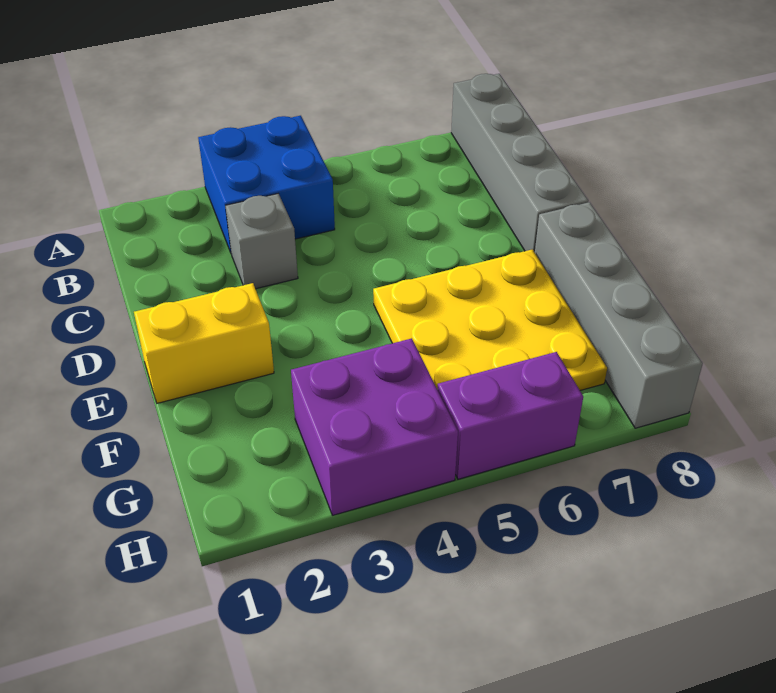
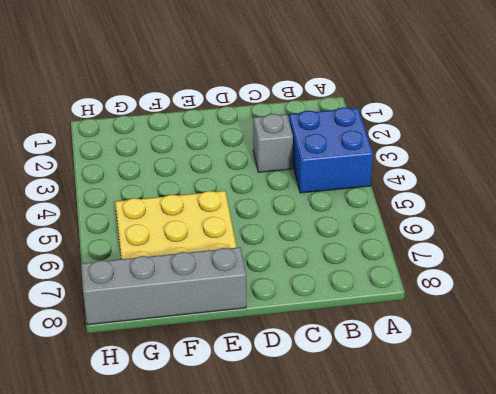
none -> grey brick A8:D8 level 1
none -> yellow brick E1:E2 level 1

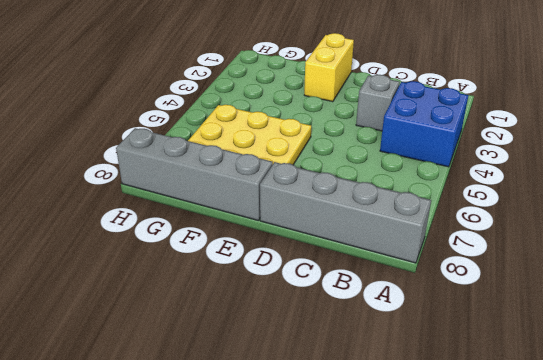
none -> purple brick G3:H4 level 1
none -> purple brick H5:H6 level 1

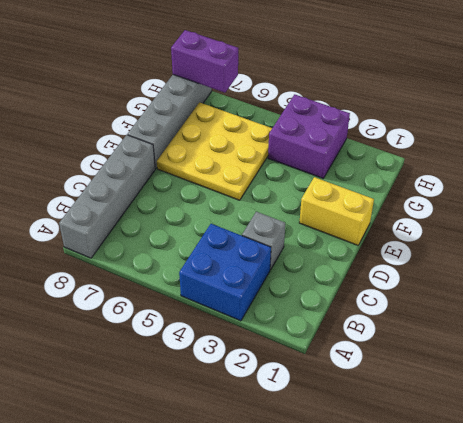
purple brick H7:H8 level 2 -> purple brick H5:H6 level 1

